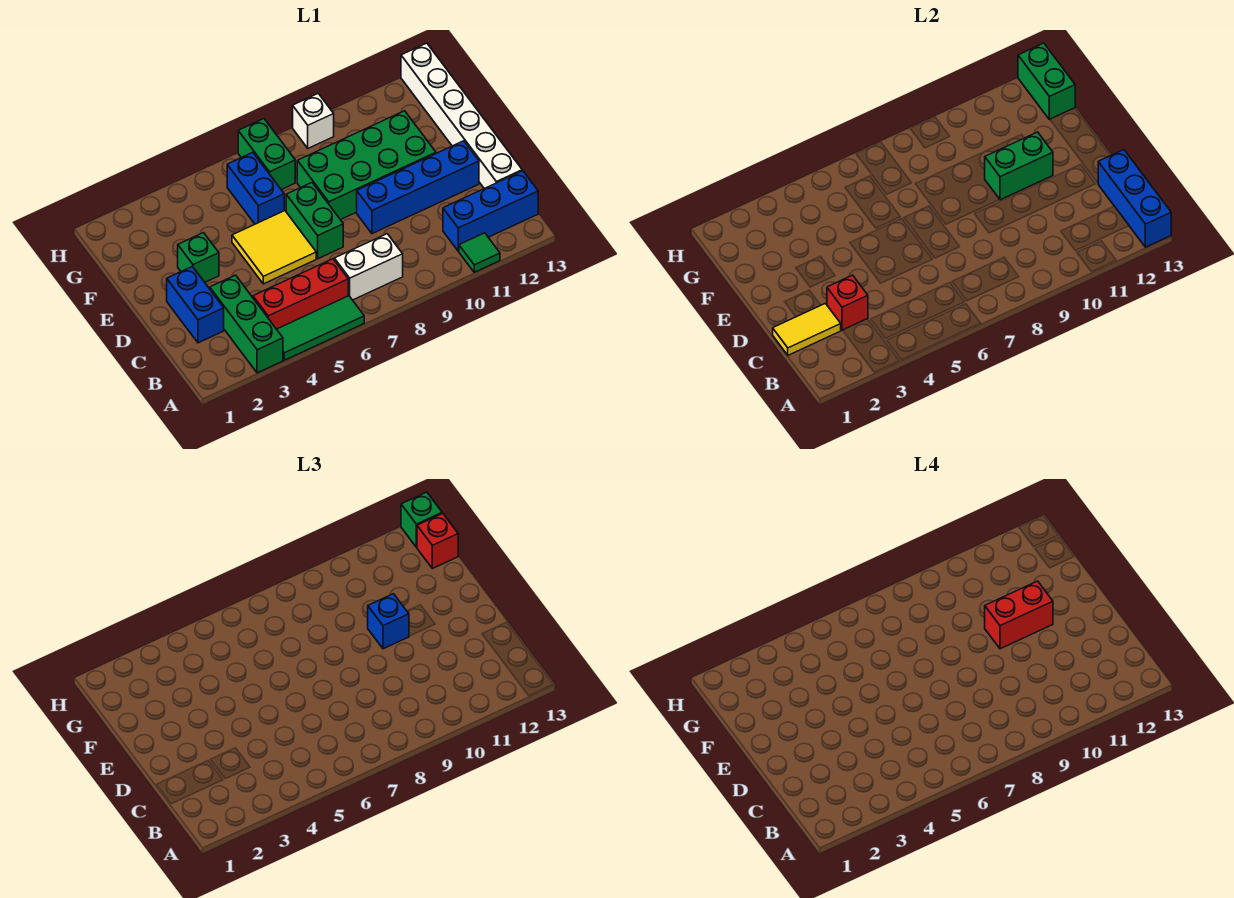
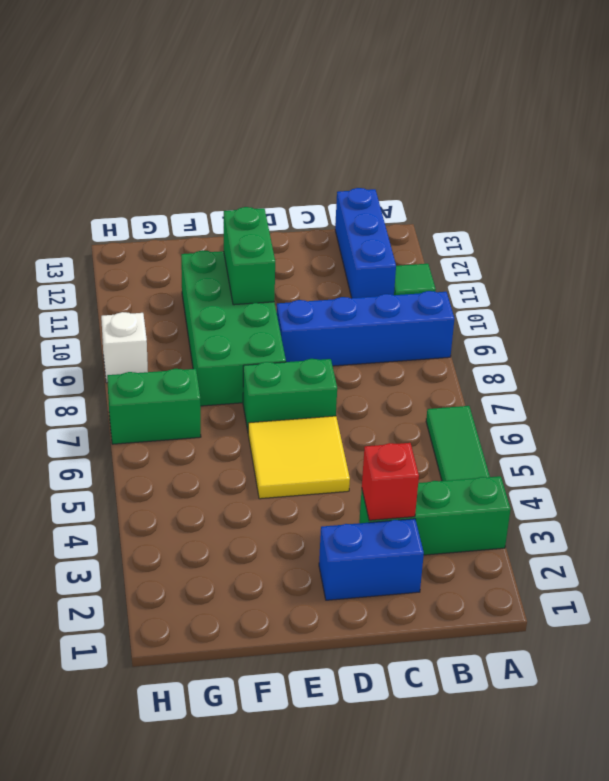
blue brick A9:D9 level 1 -> blue brick D9:D12 level 1
none -> red brick B4:B6 level 1
none -> white brick B7:B8 level 1
none -> white brick C13:H13 level 1

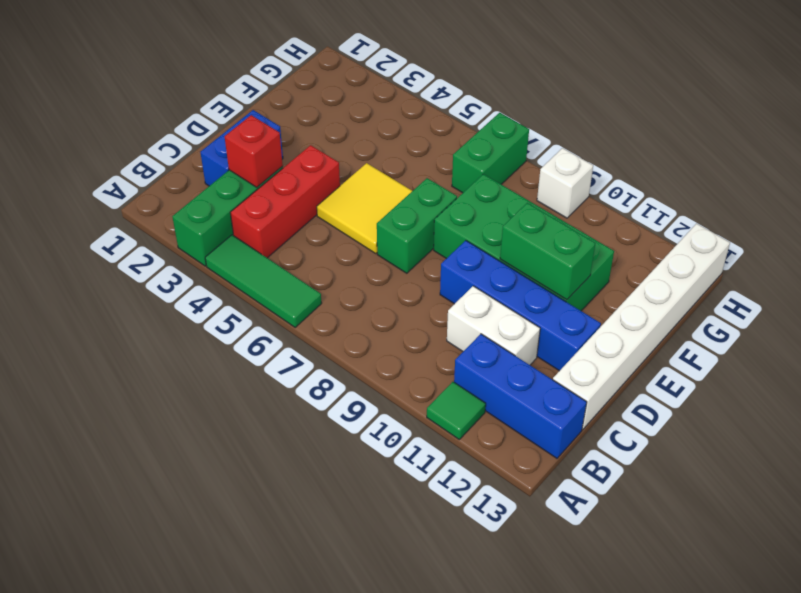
red brick B4:D4 level 1 -> red brick B4:B6 level 1
white brick C10:C11 level 1 -> white brick B7:B8 level 1
none -> green brick E3 level 1
none -> blue brick F6:G6 level 1
none -> blue brick A13:C13 level 2

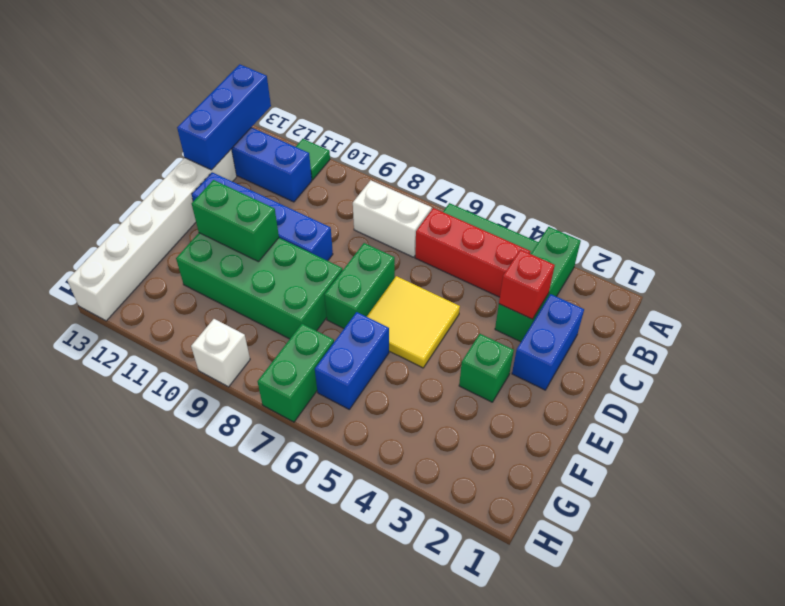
none -> yellow tile C1:C2 level 2
none -> green brick G13:H13 level 2
none -> blue brick E10 level 3

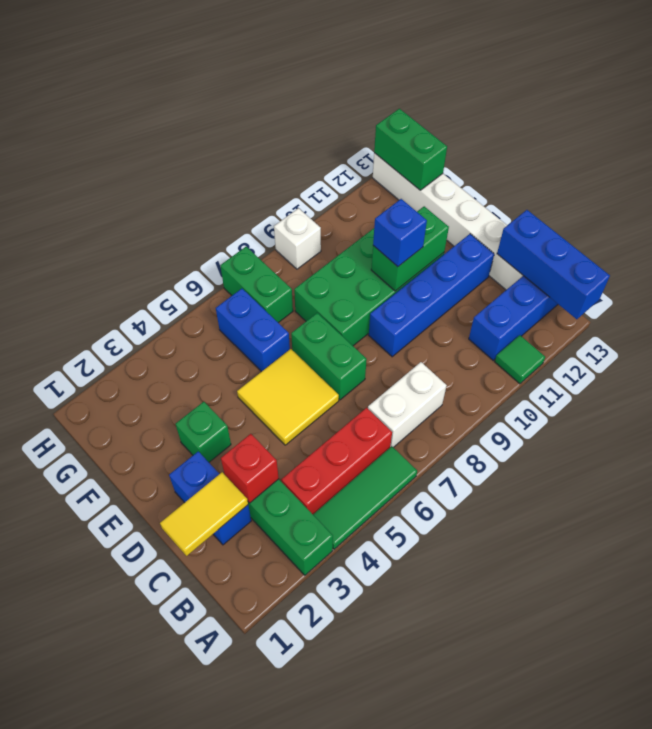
none -> red brick G13 level 3
none -> green brick H13 level 3
none -> red brick E10:E11 level 4

